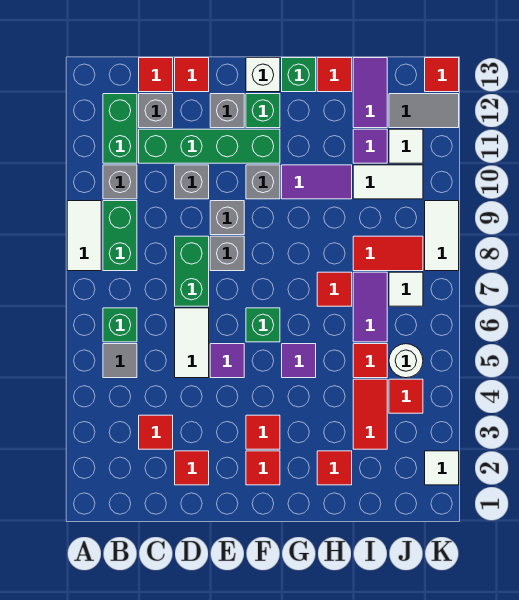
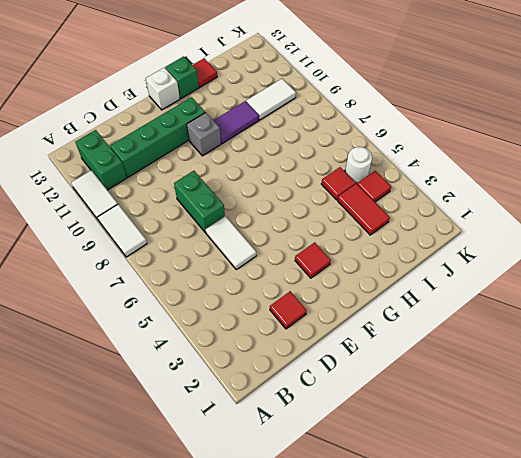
white tile A10:A11 level 1 -> white tile K8:K9 level 1
none -> grey tile B5 level 1
none -> green brick B6 level 1
none -> green brick B8:B9 level 1
none -> grey brick B10 level 1

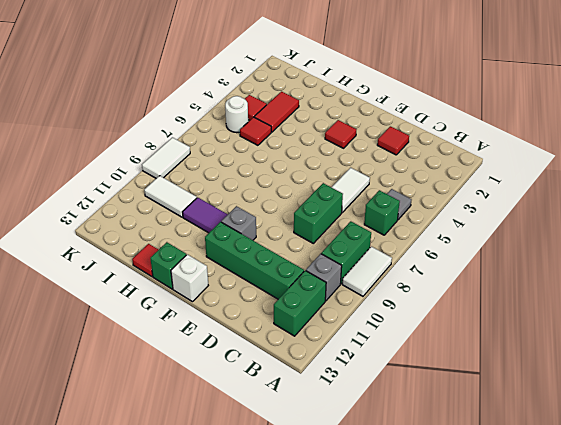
none -> red tile C3 level 1
none -> grey brick C12 level 1
none -> red tile C13 level 1
none -> grey brick D10 level 1

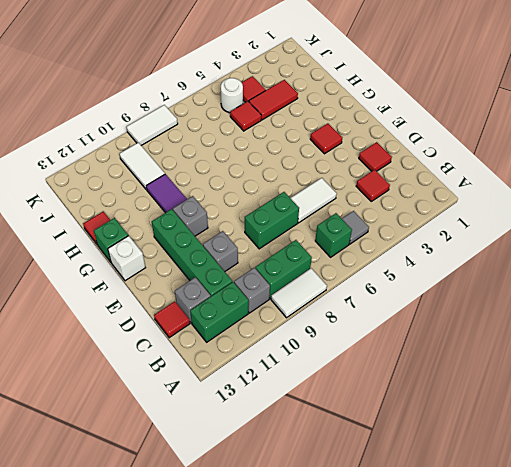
none -> red tile D13 level 1
none -> purple tile E5 level 1
none -> grey brick E8 level 1
none -> grey brick E9 level 1

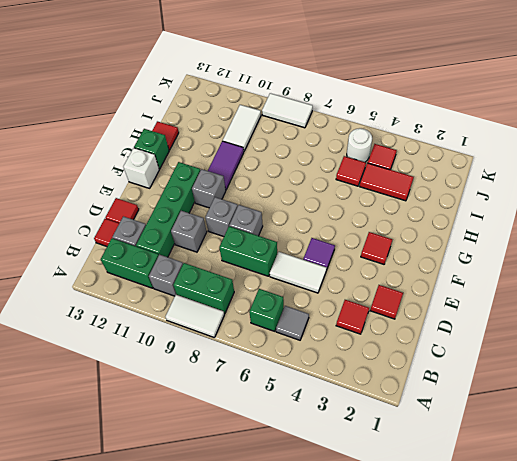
none -> grey brick E12 level 1
none -> red tile F2 level 1
none -> green brick F6 level 1
none -> green brick F12 level 1

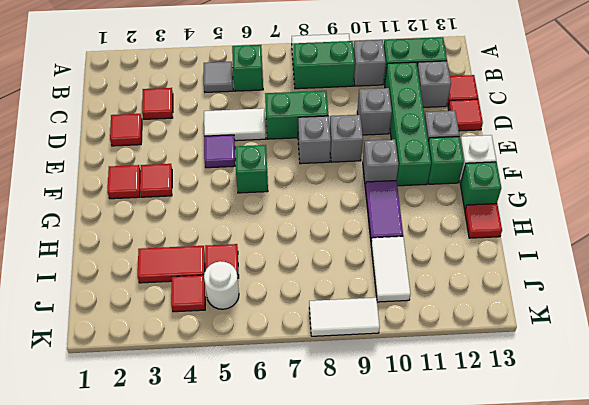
none -> purple tile G5 level 1
none -> red tile H2 level 1
none -> red tile H7 level 1
none -> purple tile I6:I7 level 1

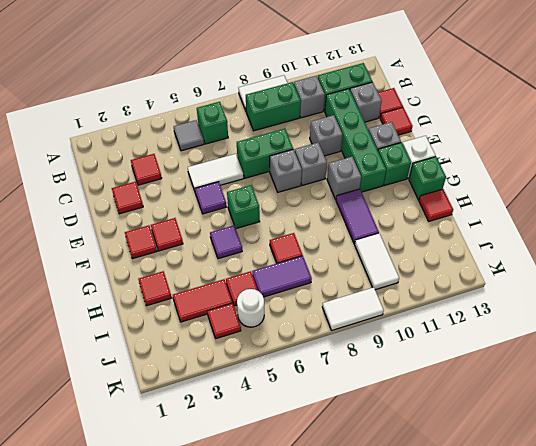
none -> red tile I8:J8 level 1
none -> purple tile I11 level 1
none -> purple tile I12:I13 level 1
none -> white tile J7 level 1

